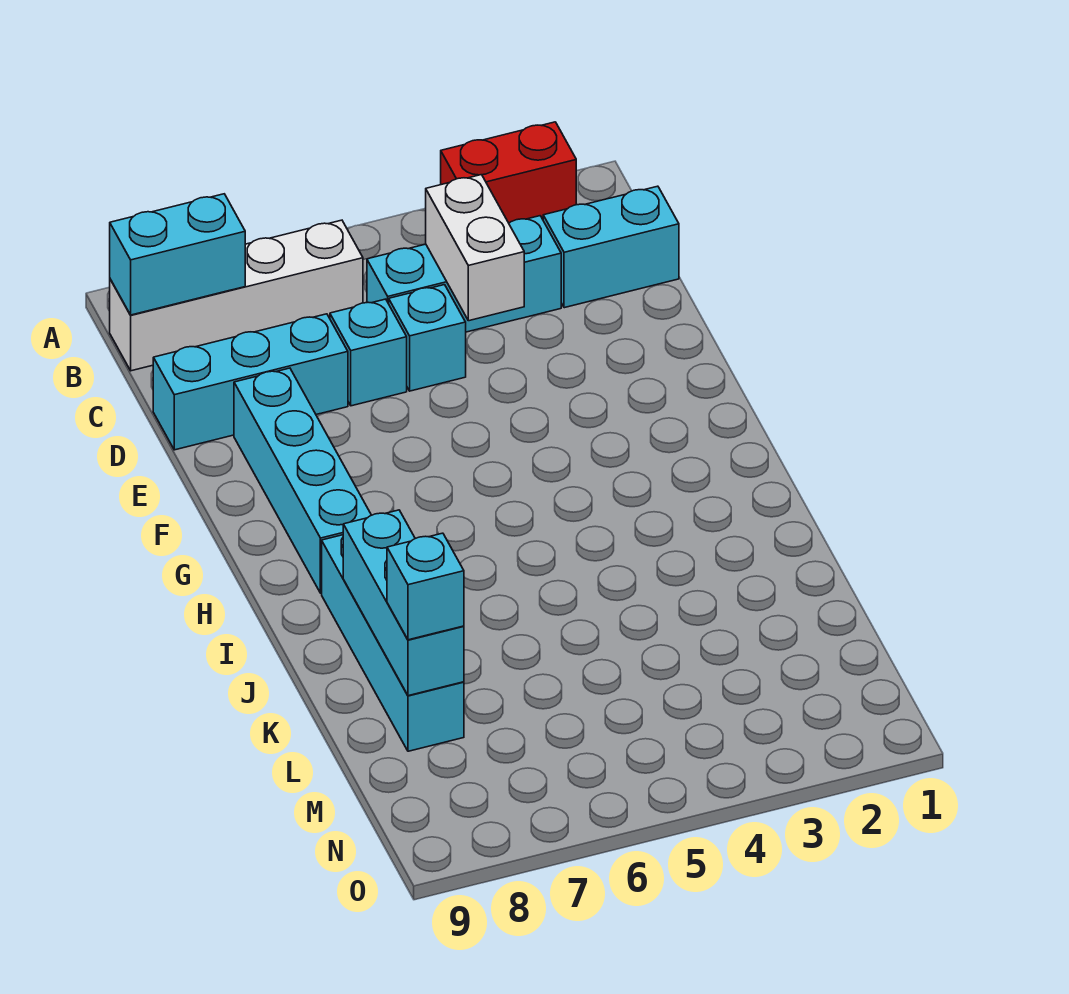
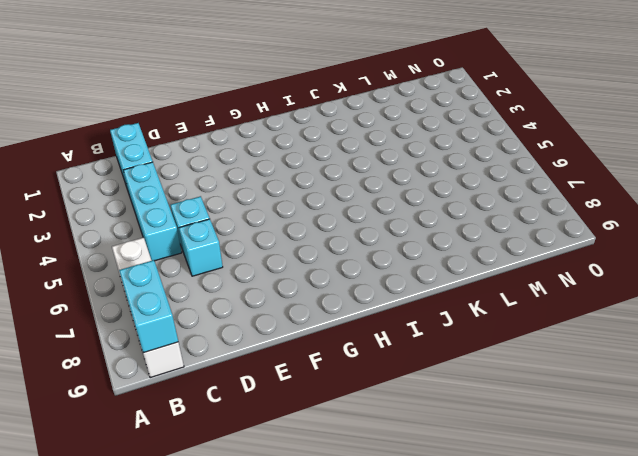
none -> red brick A2:A3 level 1
none -> cyan brick D7:D9 level 1
none -> cyan brick E8:H8 level 1

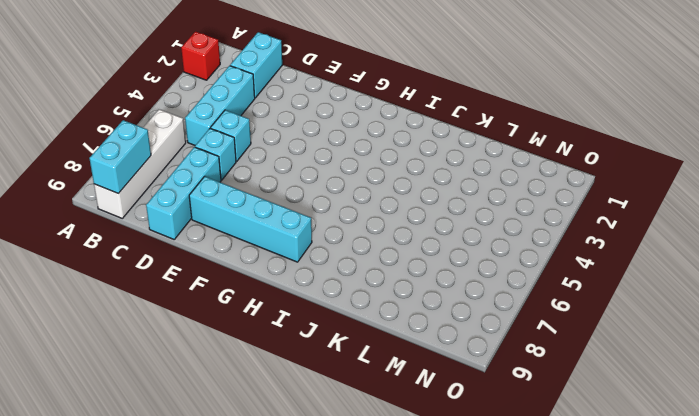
red brick A2 level 1 -> red brick A2:A3 level 1
none -> cyan brick I8:L8 level 1
none -> white brick C4:D4 level 2
none -> cyan brick J8:L8 level 2

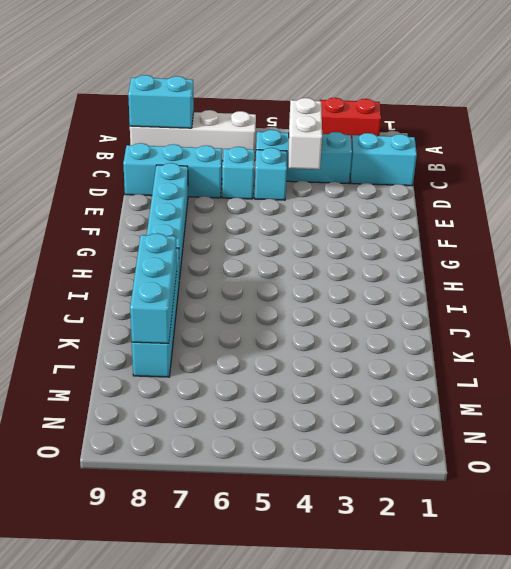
none -> cyan brick L8 level 3

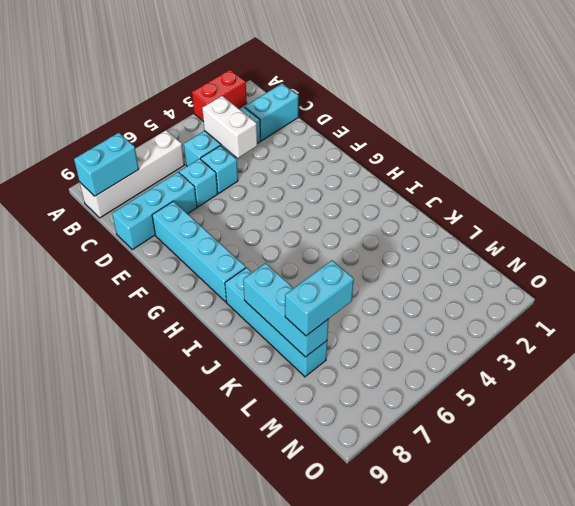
cyan brick L7:L8 level 3 -> cyan brick L8 level 3

